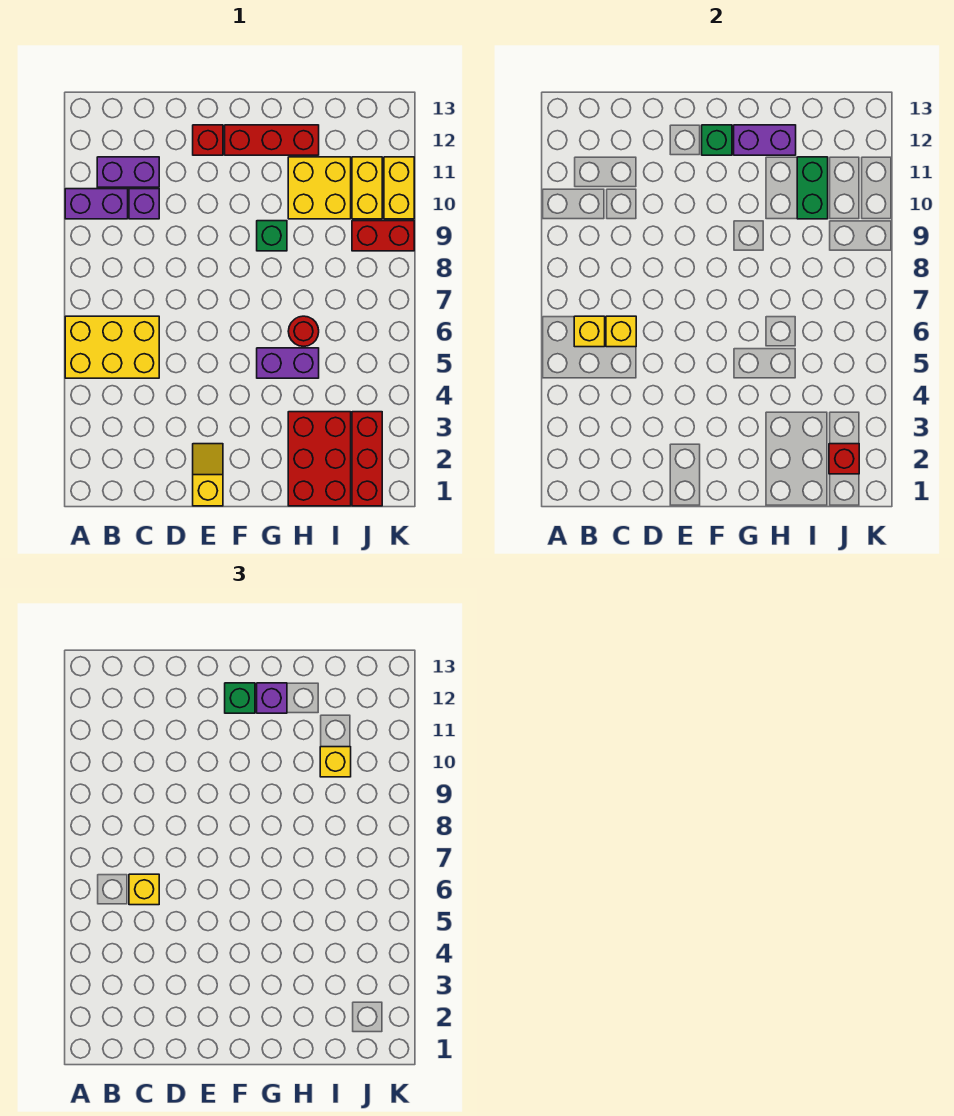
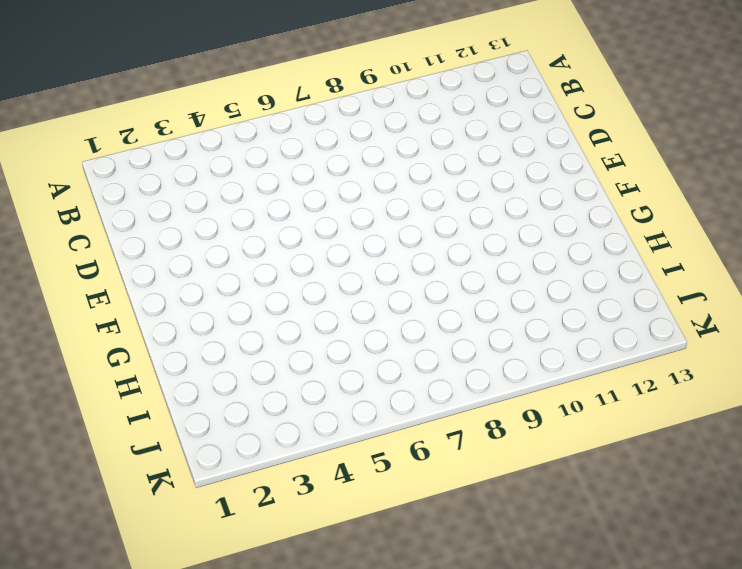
none -> yellow brick A5:C6 level 1
none -> purple brick A10:B10 level 1
none -> purple brick B11:C11 level 1

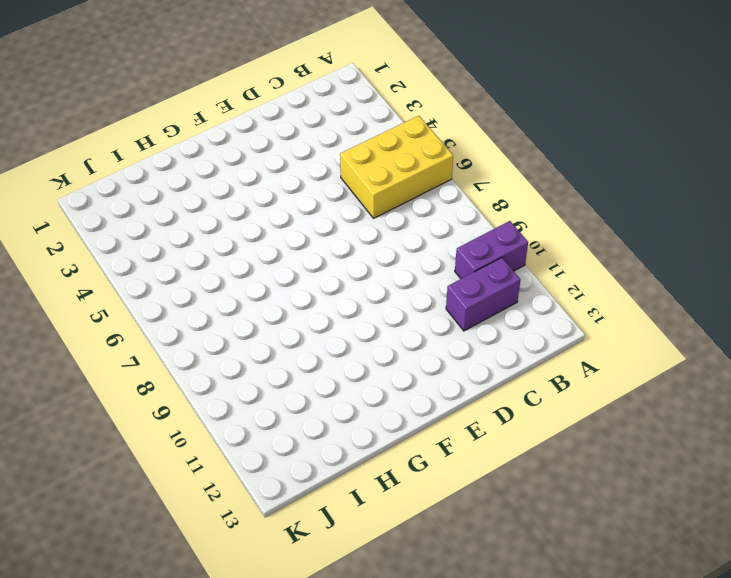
none -> purple brick C10 level 1
none -> yellow slope E1:E2 level 1 top 1
none -> red brick E12 level 1

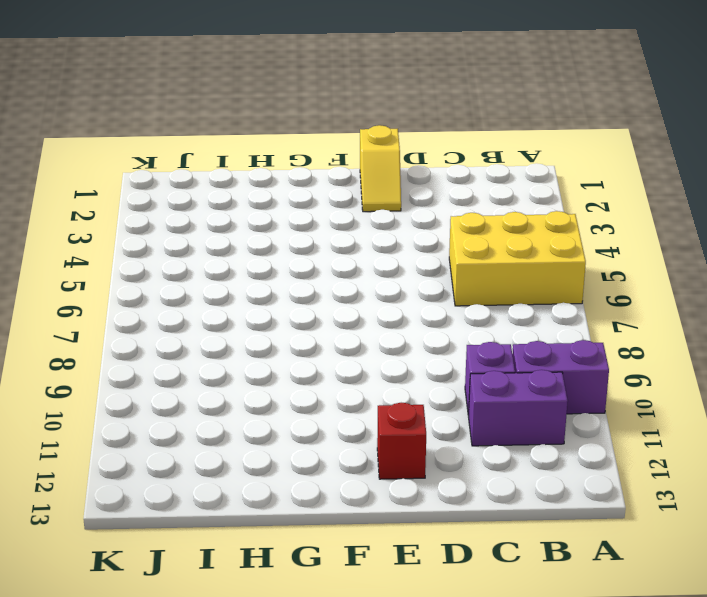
none -> red brick F12:H12 level 1
none -> purple brick G5:H5 level 1
none -> green brick G9 level 1

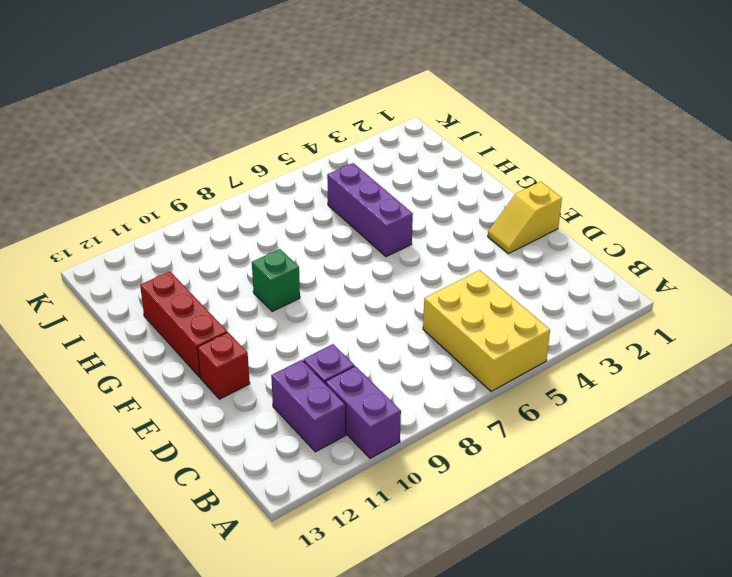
purple brick G5:I5 level 1 -> purple brick G5:H5 level 1
none -> red brick H1:I3 level 1
none -> red round brick H6 level 1
none -> yellow brick H10:I11 level 1

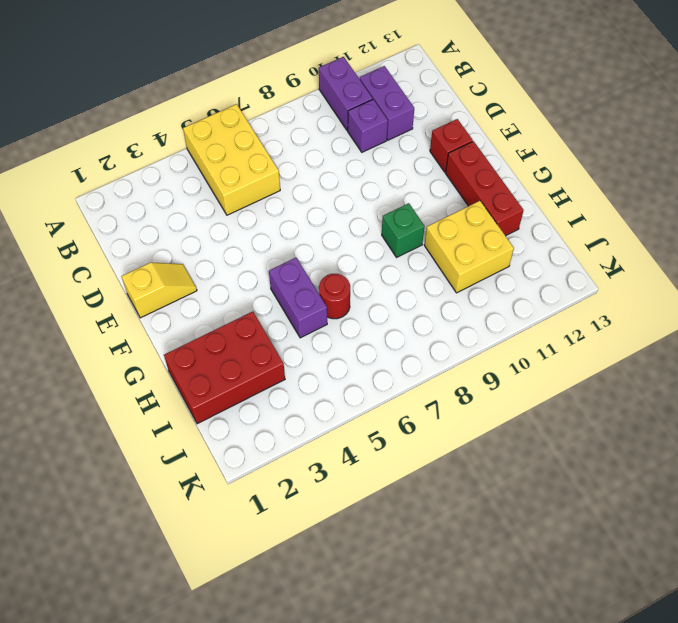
none -> red brick J1:J3 level 1
none -> red brick J9:K9 level 1
none -> yellow brick J10:J11 level 1

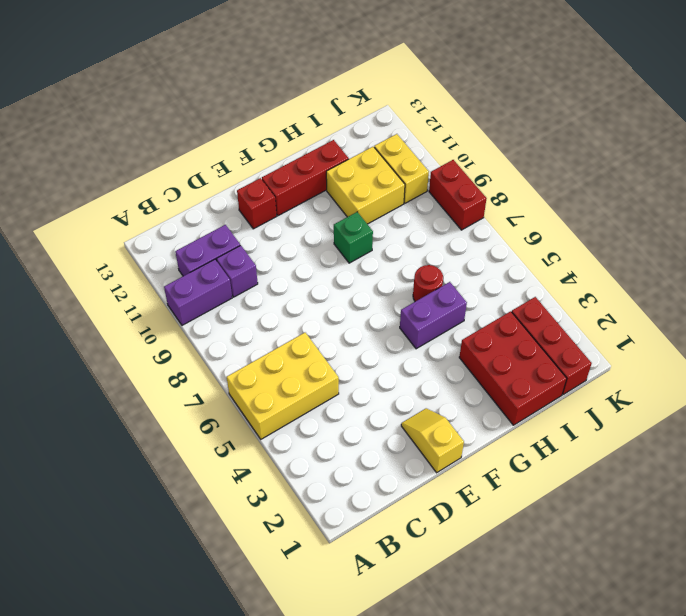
red brick K8:K9 level 1 -> red brick J9:K9 level 1
none -> yellow brick K10:K11 level 1
none -> yellow brick B6 level 2
none -> yellow brick C6 level 2

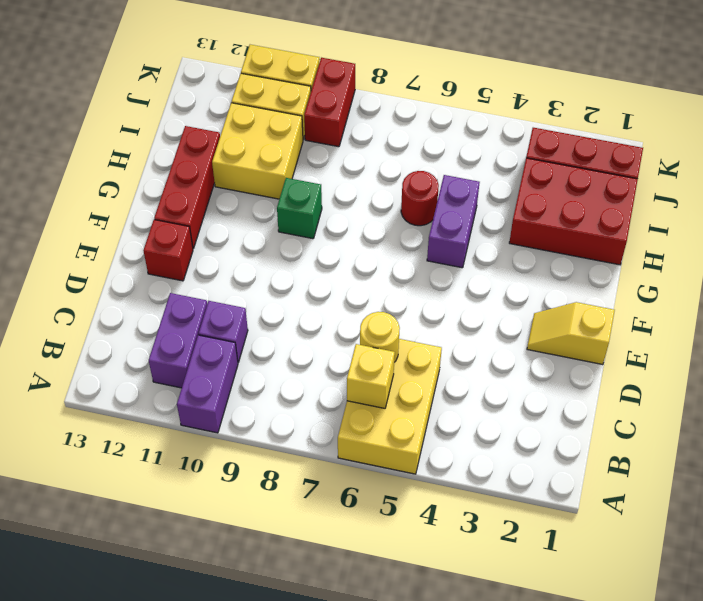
yellow round brick C6 level 2 -> yellow brick C6 level 2
none -> green brick F12 level 2
none -> purple brick G12:H12 level 2
none -> green brick I10:I11 level 2

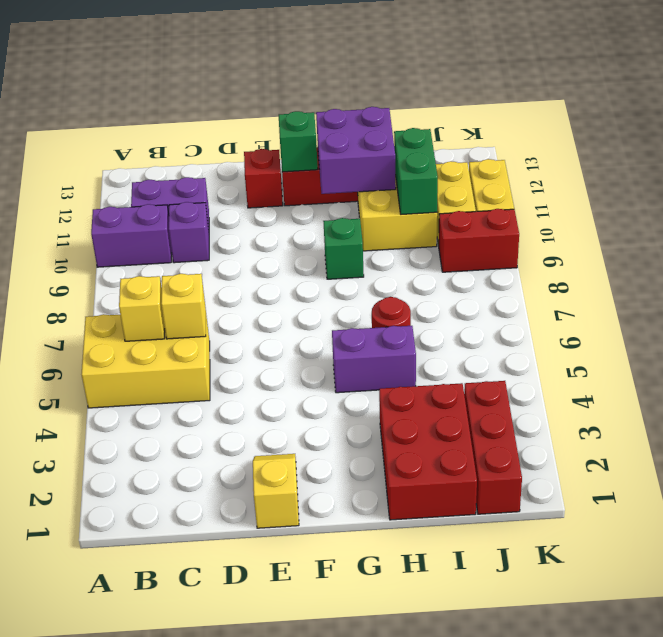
purple brick G11:H12 level 2 -> purple brick G12:H12 level 2
none -> red brick J2 level 2
none -> yellow brick C6 level 3
none -> green brick F12 level 3

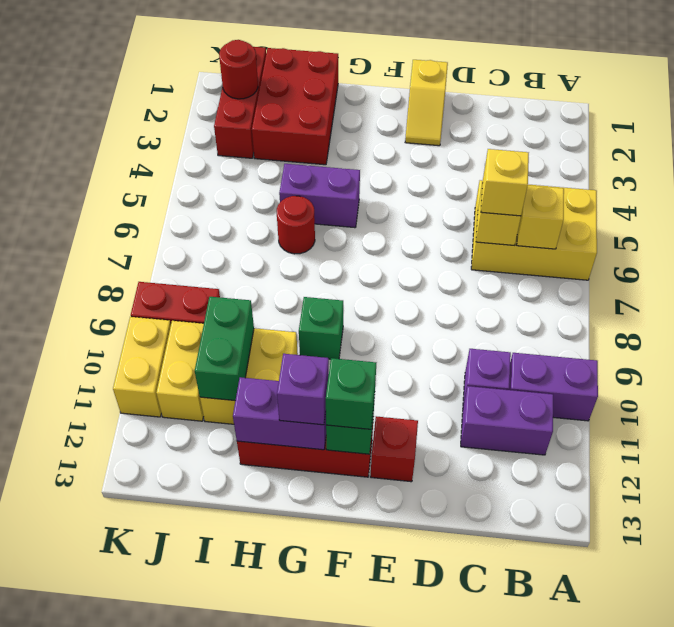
red round brick J2 level 2 -> red brick J2 level 2
none -> yellow brick I10 level 3

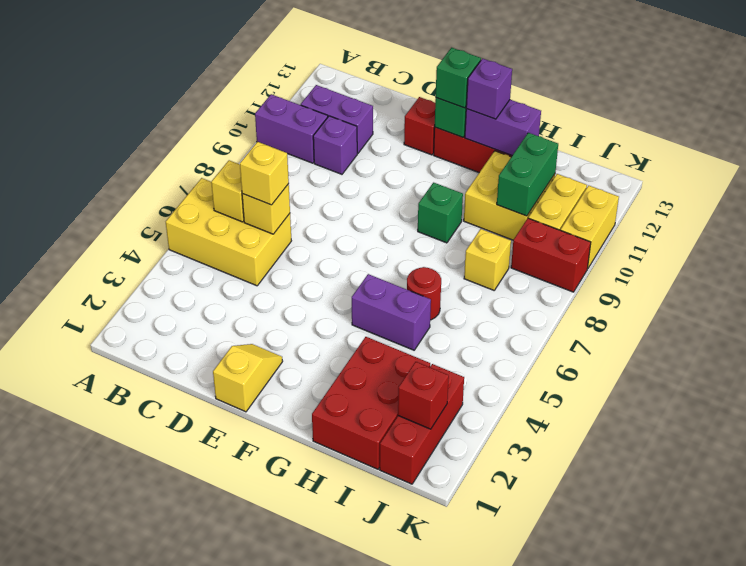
yellow brick I8 level 1 -> yellow brick I10 level 3

